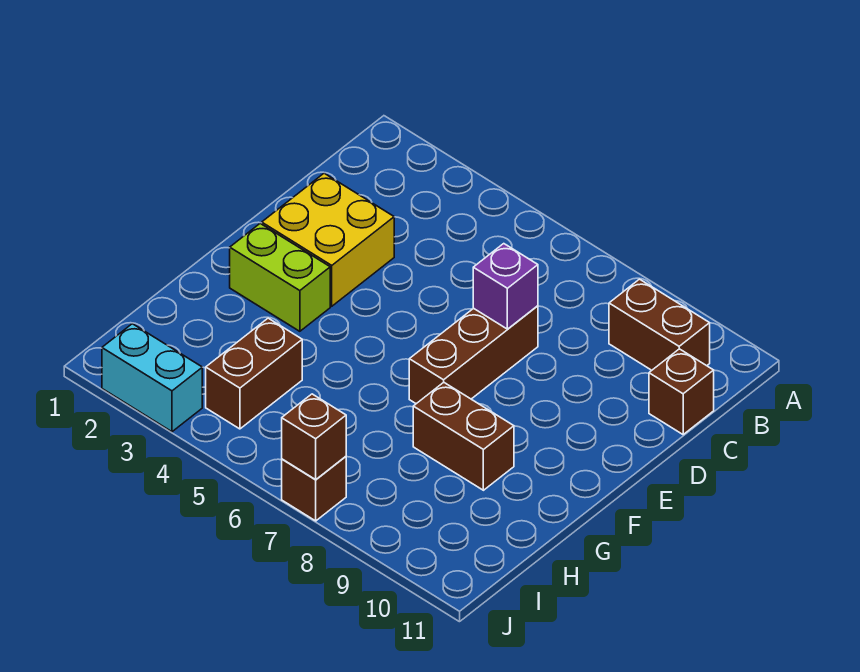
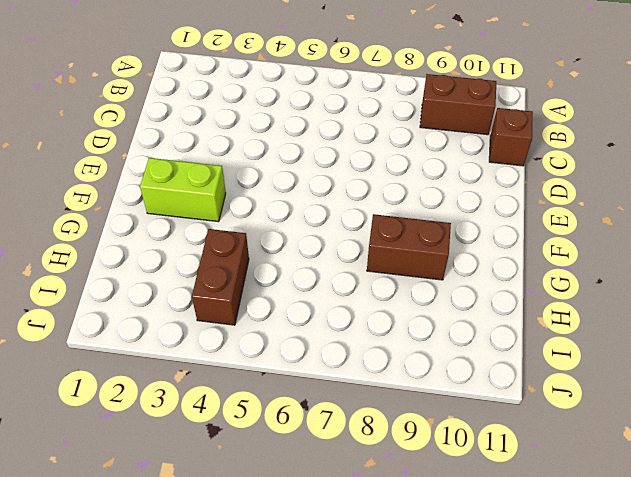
none -> yellow brick D2:E3 level 1
none -> brown brick D7:F7 level 1

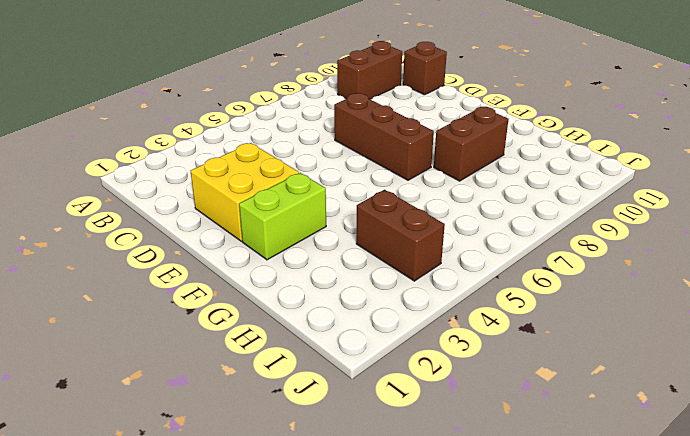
none -> cyan brick J2:J3 level 1
none -> brown brick J7 level 1

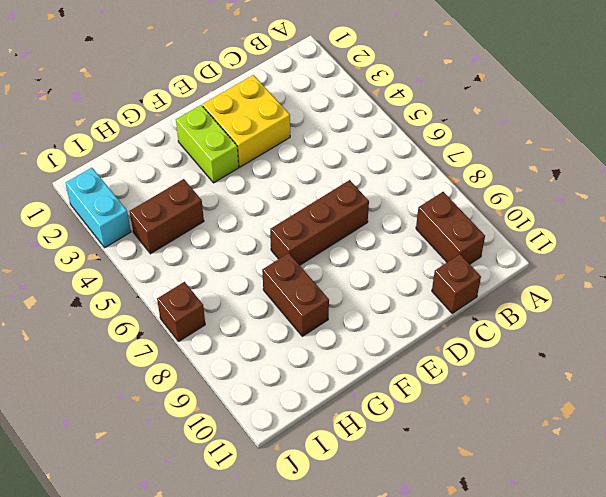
none -> purple brick D7 level 2
none -> brown brick J7 level 2

